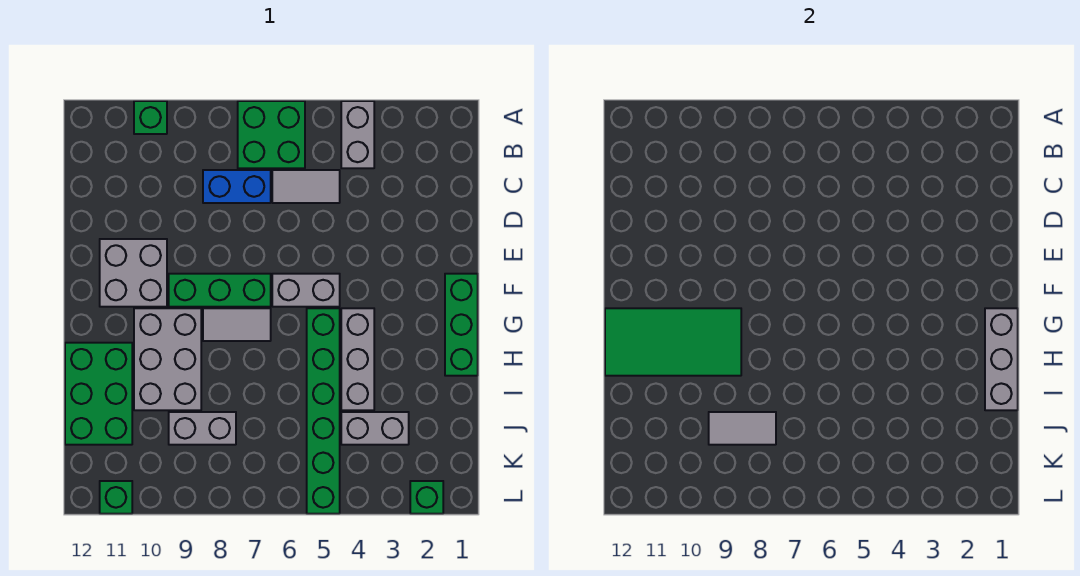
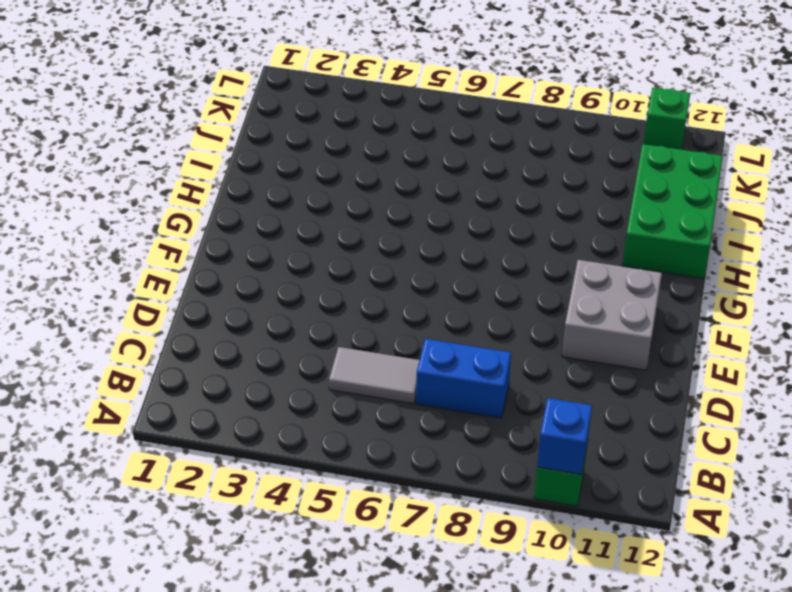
blue brick A10 level 2 -> none
none -> grey brick A4:B4 level 1
none -> green brick A6:B7 level 1
none -> green brick F1:H1 level 1

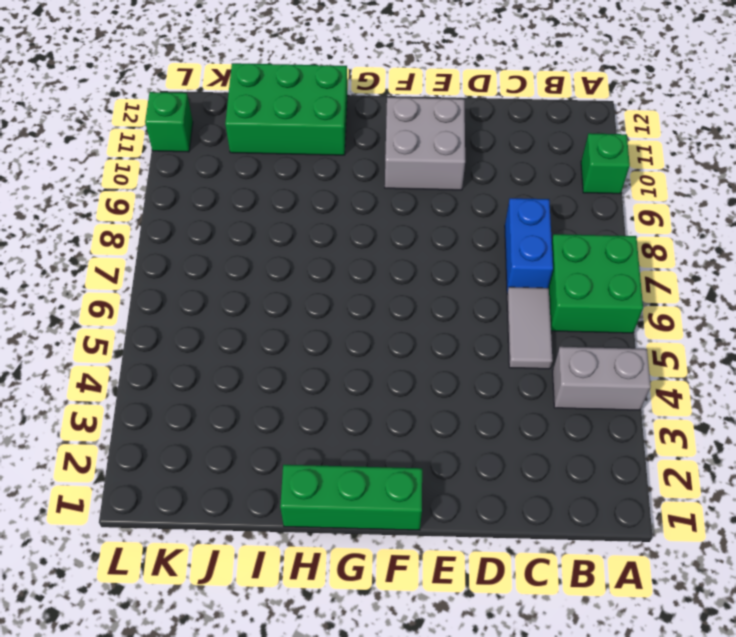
none -> grey brick F5:F6 level 1
none -> green brick F7:F9 level 1
none -> grey brick G4:I4 level 1

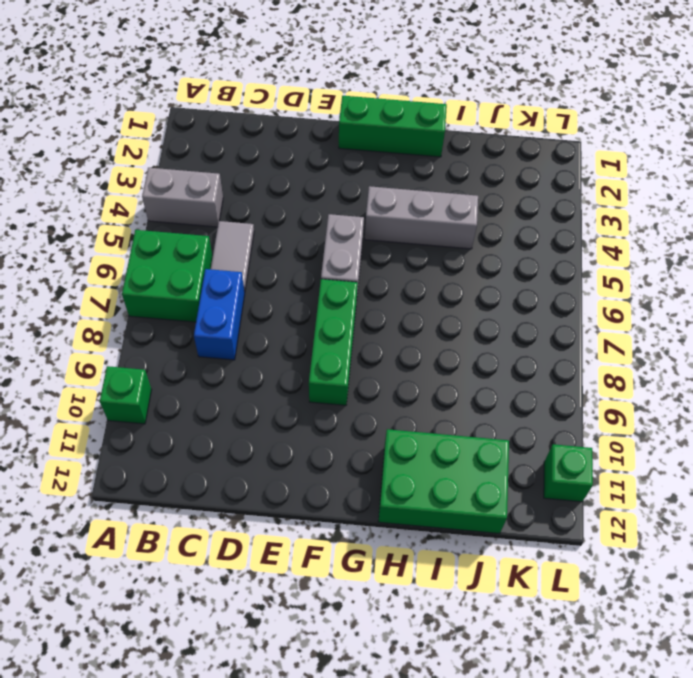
none -> grey brick E10:F11 level 1
none -> green brick G5:L5 level 1
none -> grey tile G7:G8 level 1

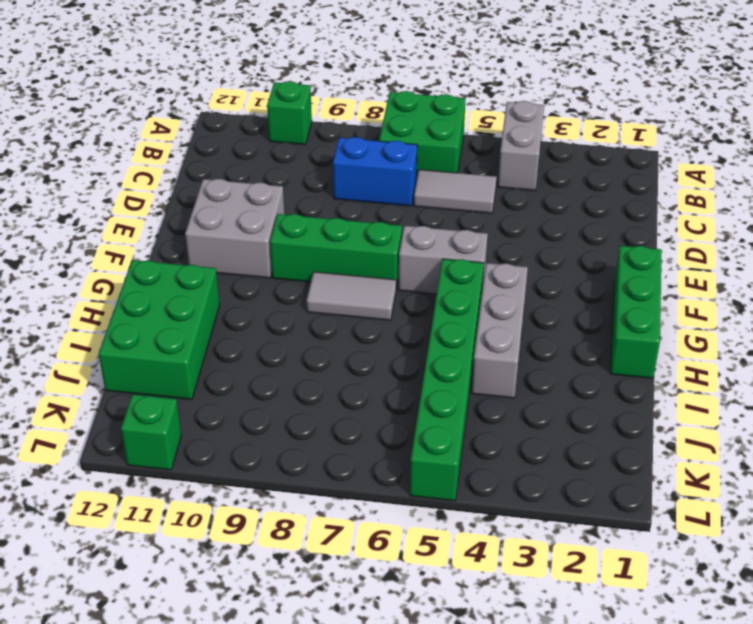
none -> grey brick G9:I10 level 1
none -> grey brick J3:J4 level 1
none -> grey brick J8:J9 level 1

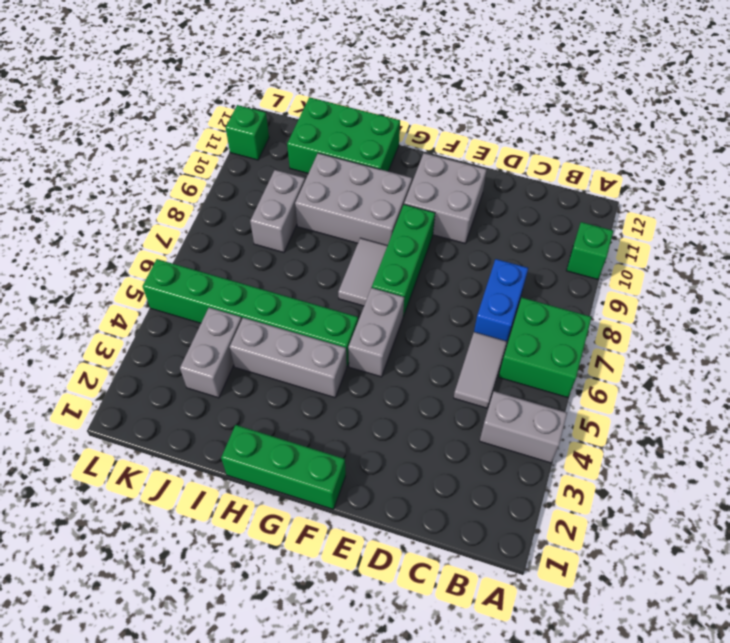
none -> green brick L2 level 1
none -> grey brick G1:I1 level 2
none -> green tile G9:H12 level 2

